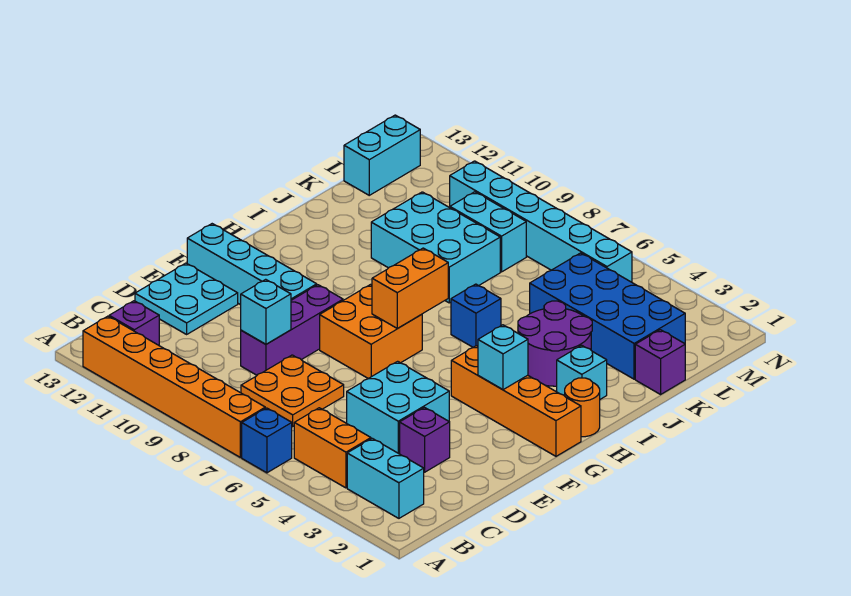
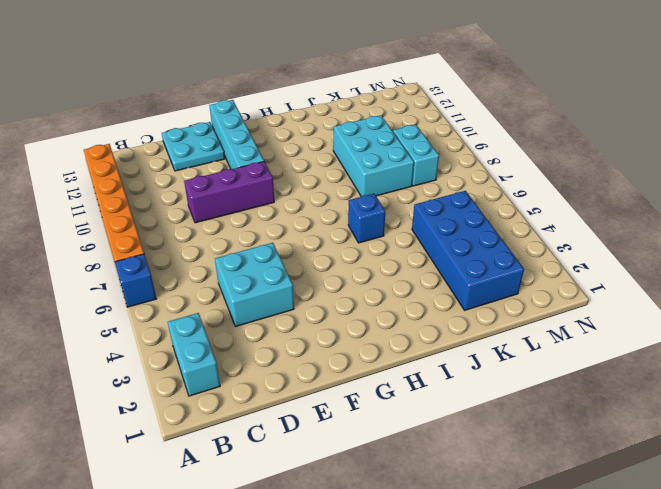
none -> orange brick B4:B5 level 1
none -> purple brick B12 level 1
none -> orange plate C7:D8 level 1

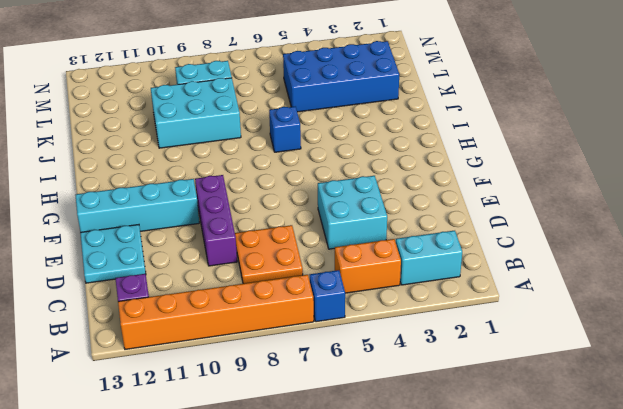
none -> purple brick D3 level 1
none -> orange brick F7:G8 level 1
none -> orange brick G1:G4 level 1

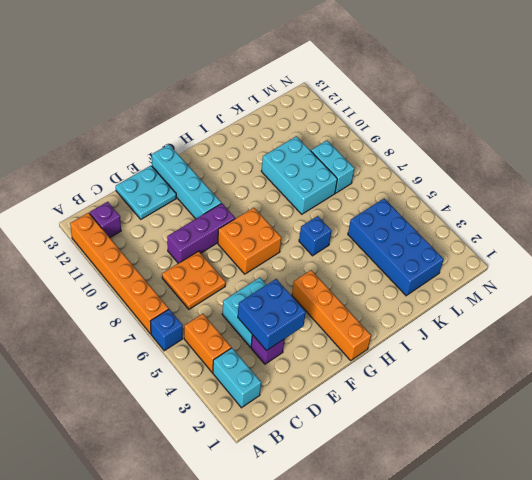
blue brick D3:E4 level 2 -> none
none -> orange round brick H1 level 1
none -> cyan brick I2 level 1
none -> purple round brick I3:J4 level 1

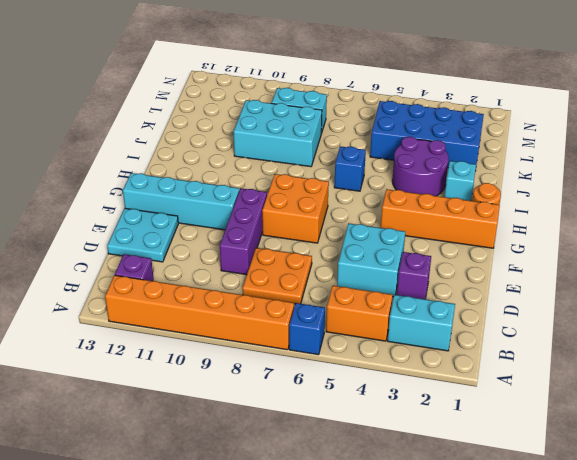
none -> purple brick K1 level 1
none -> cyan brick L13:M13 level 1
none -> cyan brick M5:M10 level 1

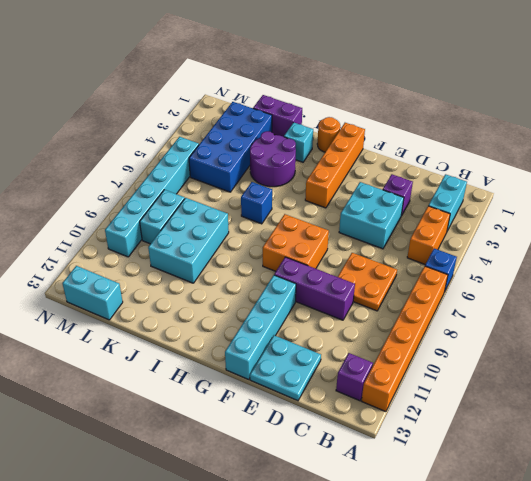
purple brick J1:K1 level 1 -> purple brick K1 level 1
none -> cyan brick D9 level 2
none -> cyan brick G3 level 2
none -> orange brick G7:H7 level 2

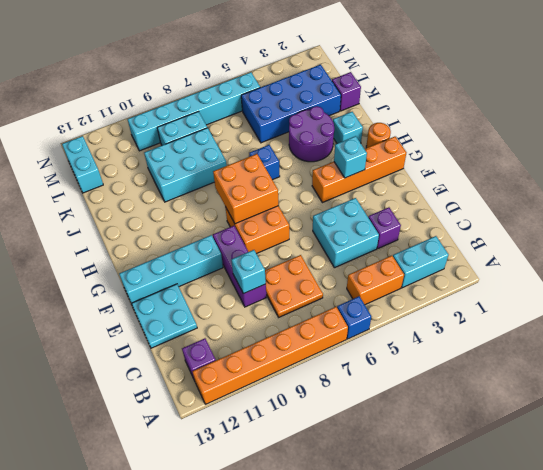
orange brick G7:H8 level 2 -> orange brick G7:H7 level 2

